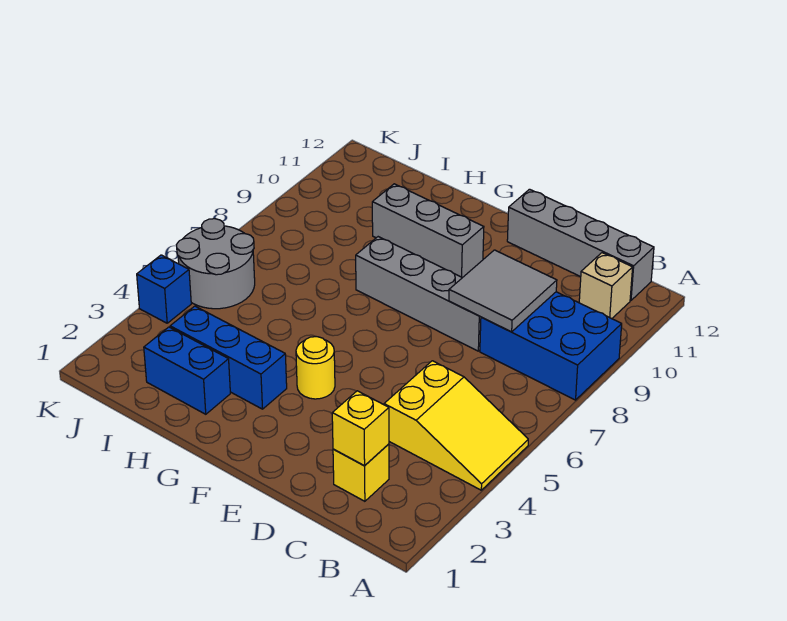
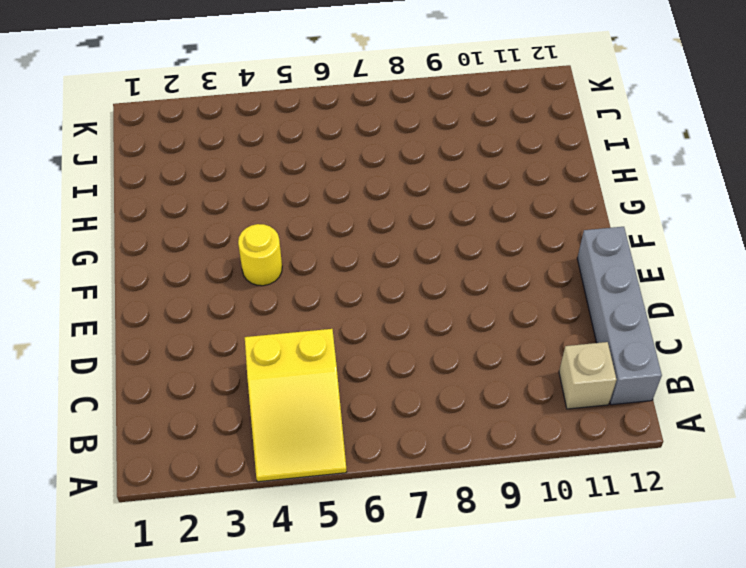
none -> blue brick A8:C9 level 1
none -> yellow brick C2 level 1
none -> grey brick D8:G8 level 1

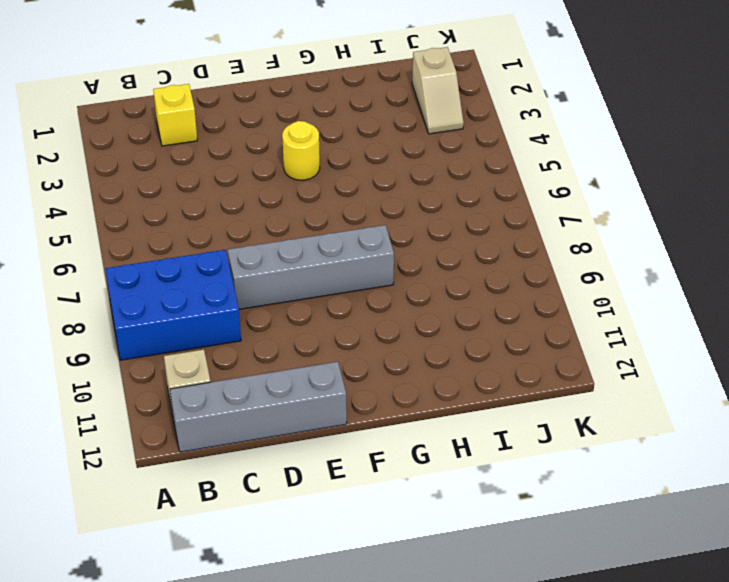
tan slope J2:J3 level 1 top 2 -> none
none -> yellow slope A4:C5 level 1 top C
none -> grey brick F10:H10 level 1
none -> blue brick G3:I3 level 1

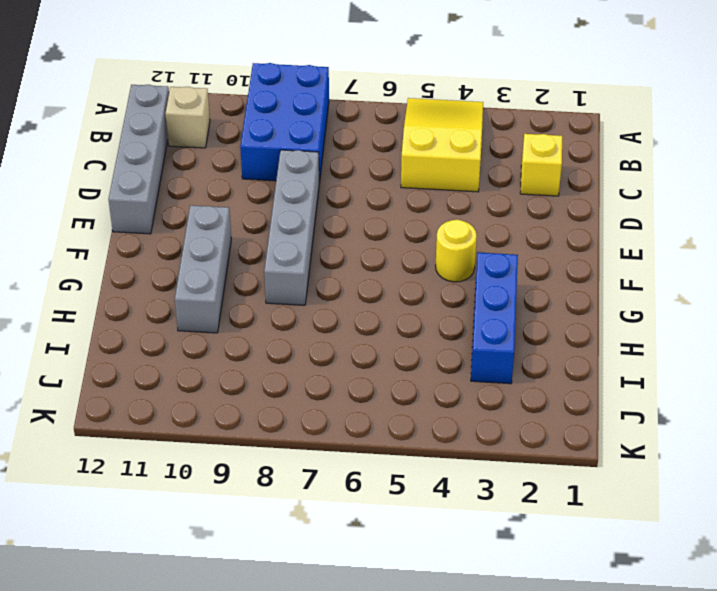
none -> blue brick H2:I2 level 1
none -> grey round brick J5:K6 level 1
none -> blue brick K4 level 1

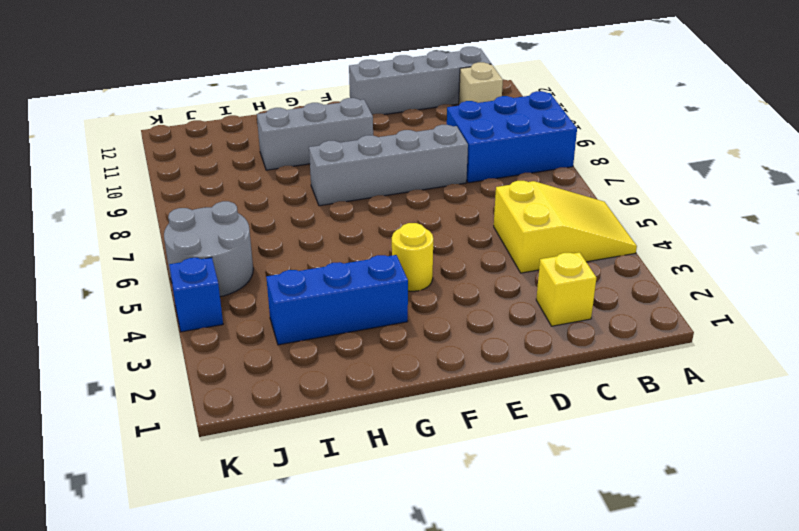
none -> blue brick H2:I2 level 1
none -> yellow brick C2 level 2
none -> grey tile C8:D9 level 2

